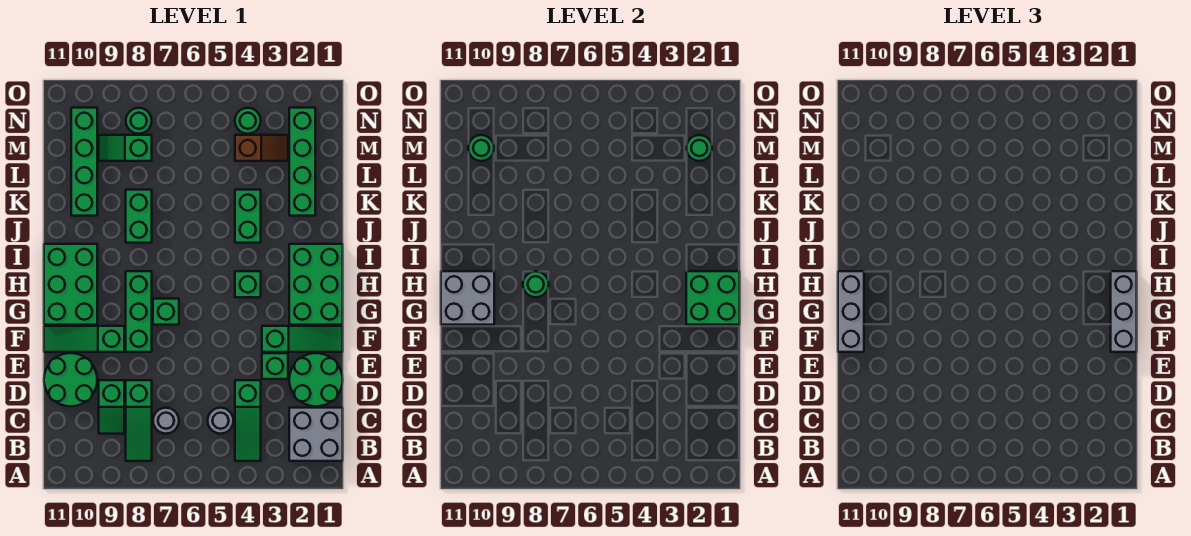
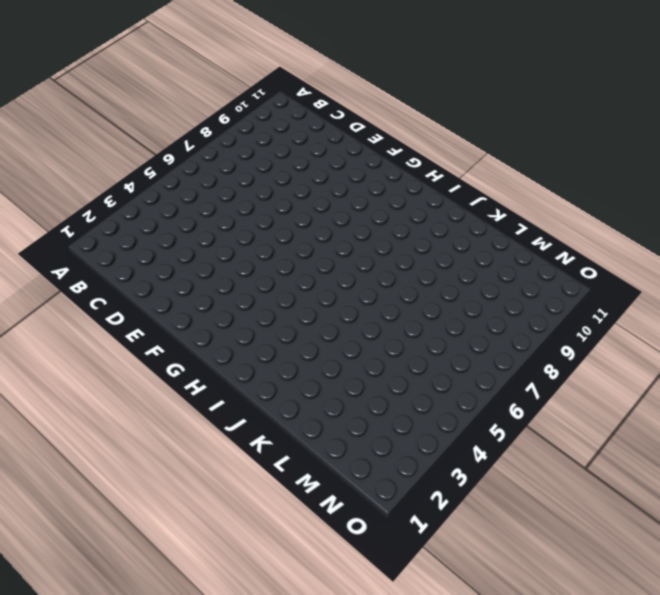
none -> grey brick B1:C2 level 1
none -> green slope B4:D4 level 1 top D
none -> green slope B8:D8 level 1 top D
none -> grey round brick C5 level 1

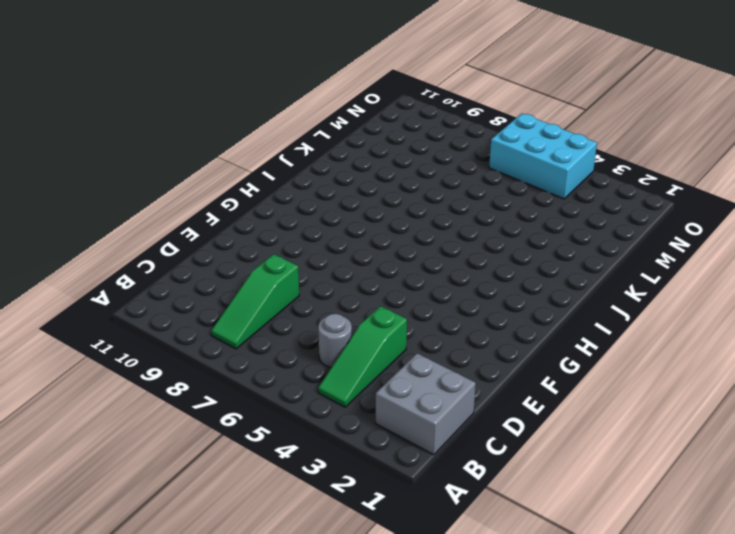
cyan brick N4:O6 level 1 -> green round brick N4 level 1
none -> grey round brick C7 level 1
none -> green slope C9:D9 level 1 top D
none -> green round brick D1:E2 level 1
none -> green round brick D10:E11 level 1

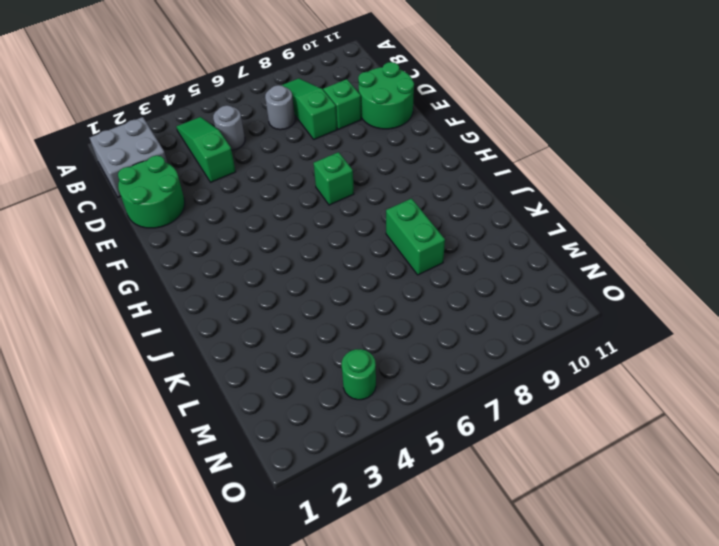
none -> green brick E3 level 1
none -> green slope F1:F3 level 1 top 3
none -> green brick F8:H8 level 1
none -> green slope F9:F11 level 1 top 9

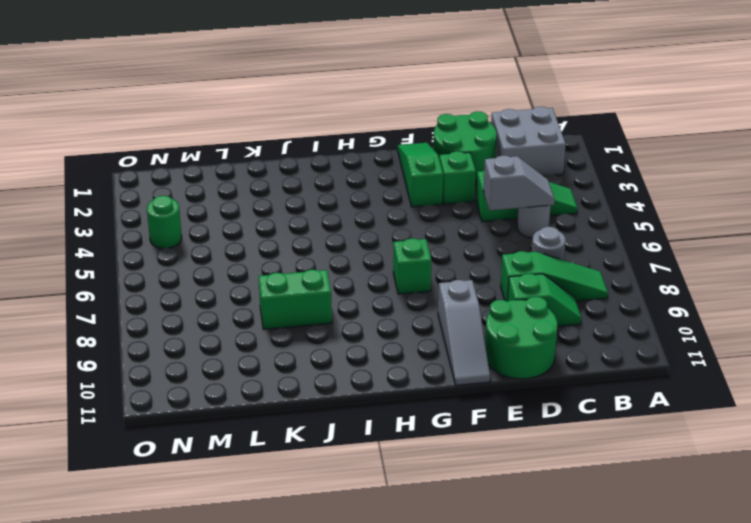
grey slope C5:D5 level 2 top D -> none
grey slope F9:F11 level 1 top 9 -> green slope F9:F11 level 1 top 9
none -> green brick F8:H8 level 1
none -> green brick G1:I2 level 1
none -> green brick G10:I11 level 1
none -> green brick H4 level 1

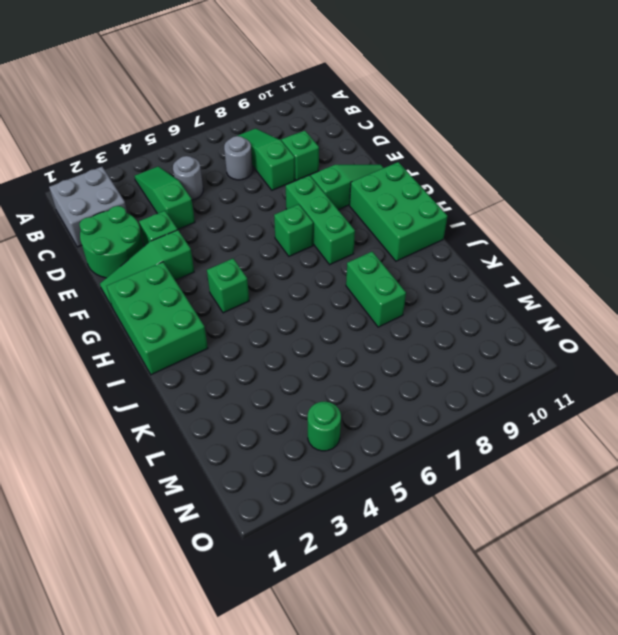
none -> green round brick D10:E11 level 1
none -> green brick J4:K4 level 1
none -> green brick K2:N2 level 1
none -> green brick K10:N10 level 1

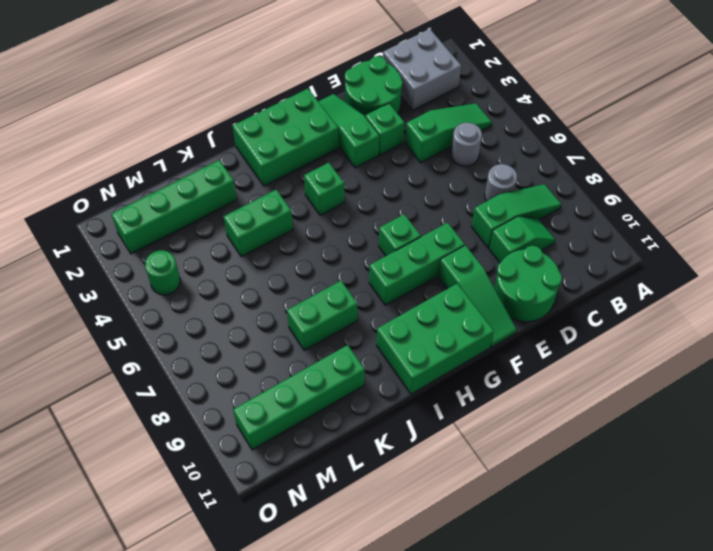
none -> brown slope M3:M4 level 1 top 4
none -> green slope M8:M9 level 1 top 8
none -> green round brick N8 level 1
none -> green brick G1:H2 level 2

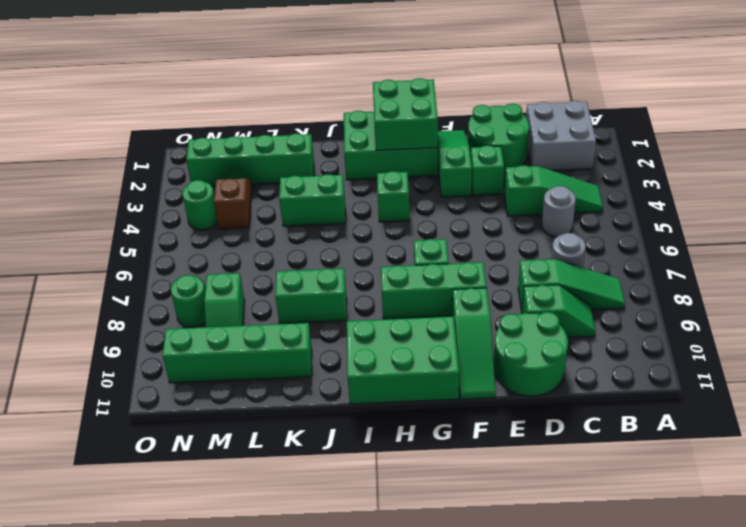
none -> grey brick G10:H11 level 2
none -> green round brick H8 level 2
none -> green round brick M2 level 2
none -> green round brick M10 level 2

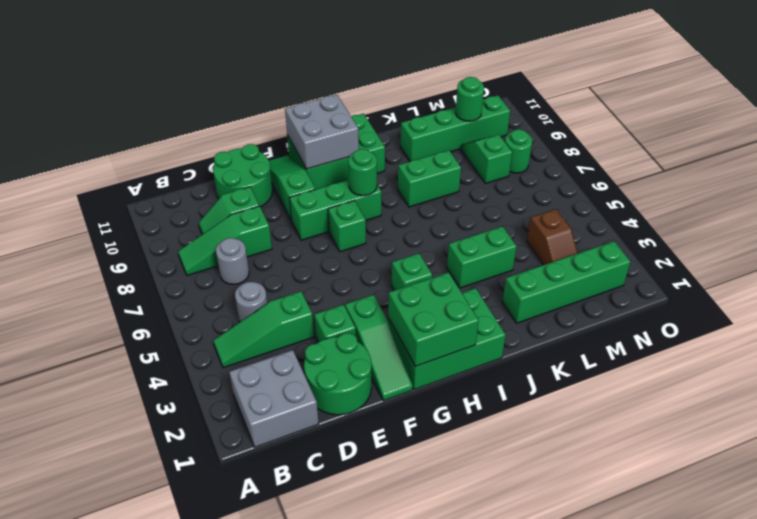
none -> green round brick N4 level 1
none -> green round brick M2 level 2
none -> grey brick F1:H1 level 3
none -> grey brick F11:H11 level 3

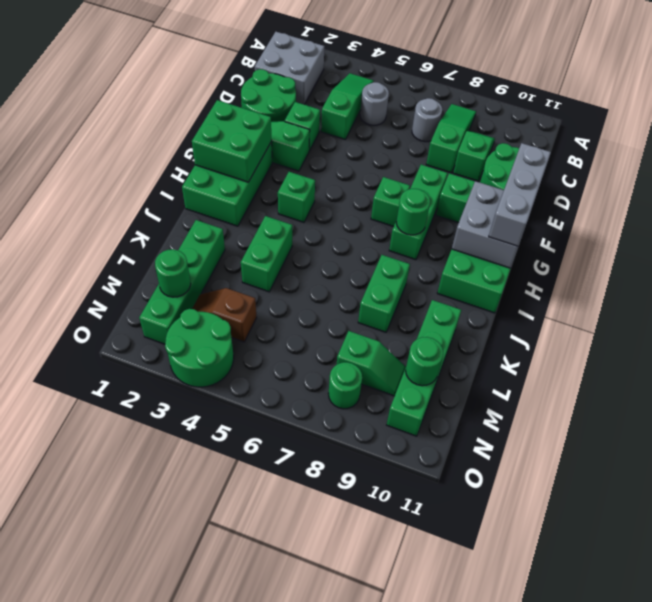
green round brick N3:O4 level 1 -> green round brick N4 level 1
none -> grey brick F1:H1 level 3

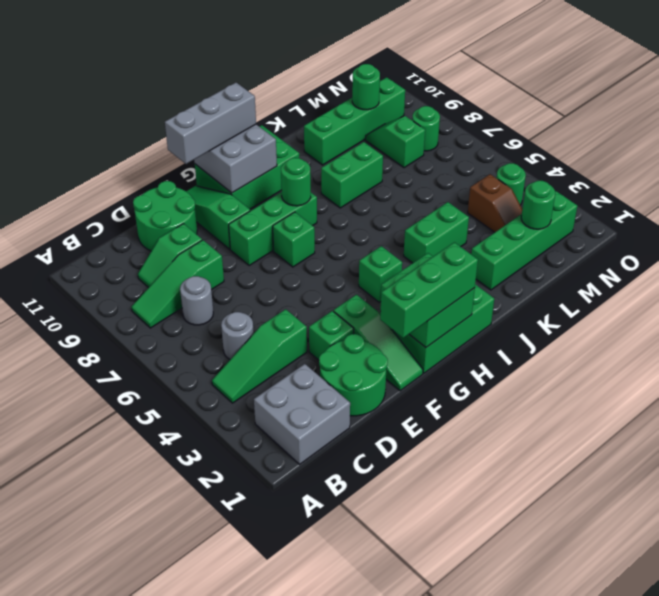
green brick F1:H1 level 3 -> grey brick F1:H1 level 3

